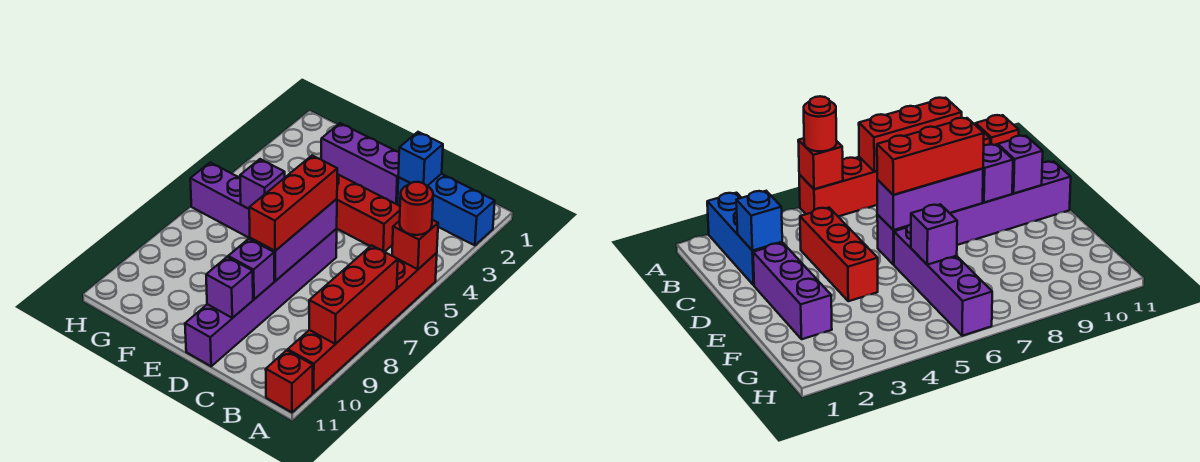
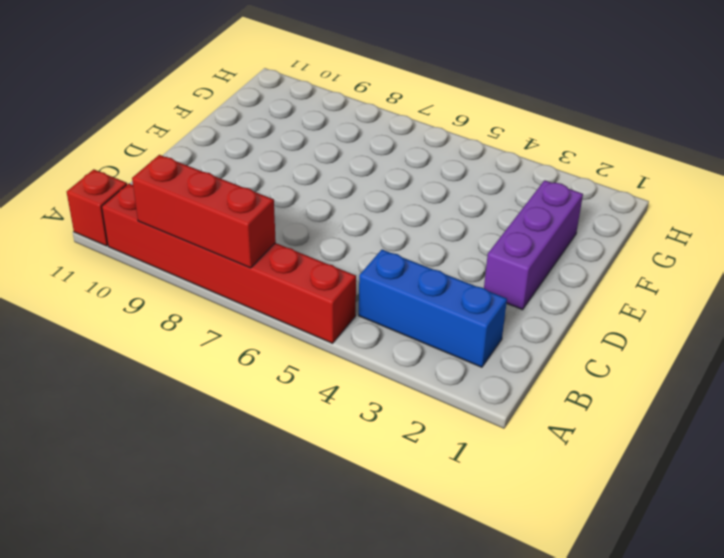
blue brick B2:B4 level 1 -> blue brick A2:C2 level 1
none -> red brick C4:E4 level 1
none -> purple brick D6:D11 level 1
none -> purple brick E6:H6 level 1

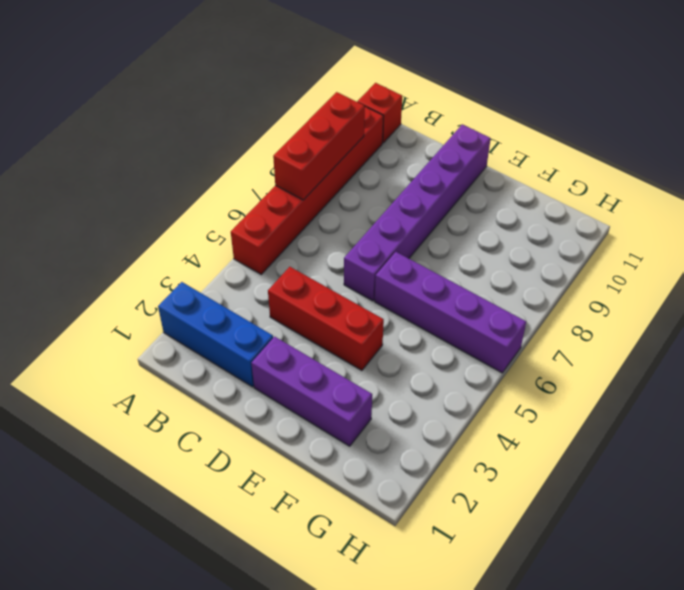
none -> red brick A5 level 2
none -> blue brick C2 level 2
none -> purple brick D6:D8 level 2

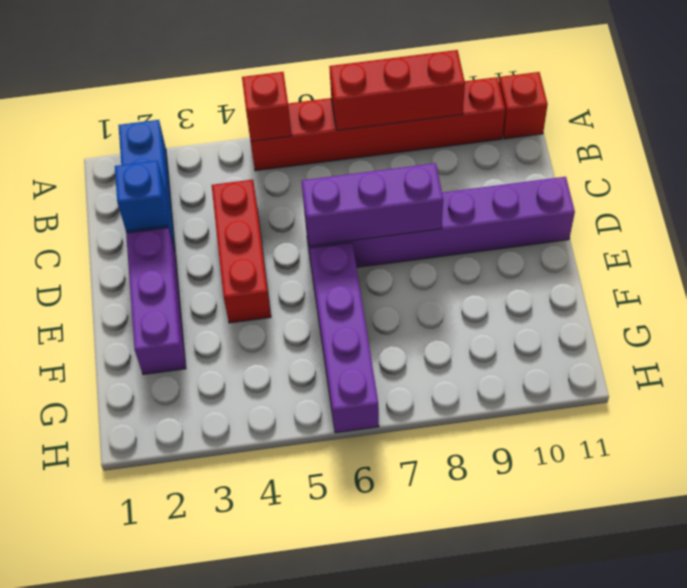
none -> purple brick D9 level 2
none -> purple brick D10 level 2
none -> purple brick F6 level 2

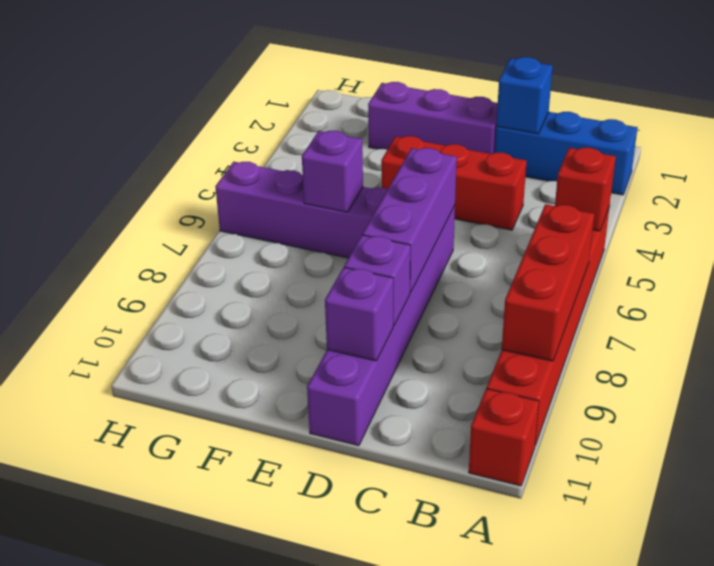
none -> red round brick A5 level 3
none -> red brick D6:D8 level 3

